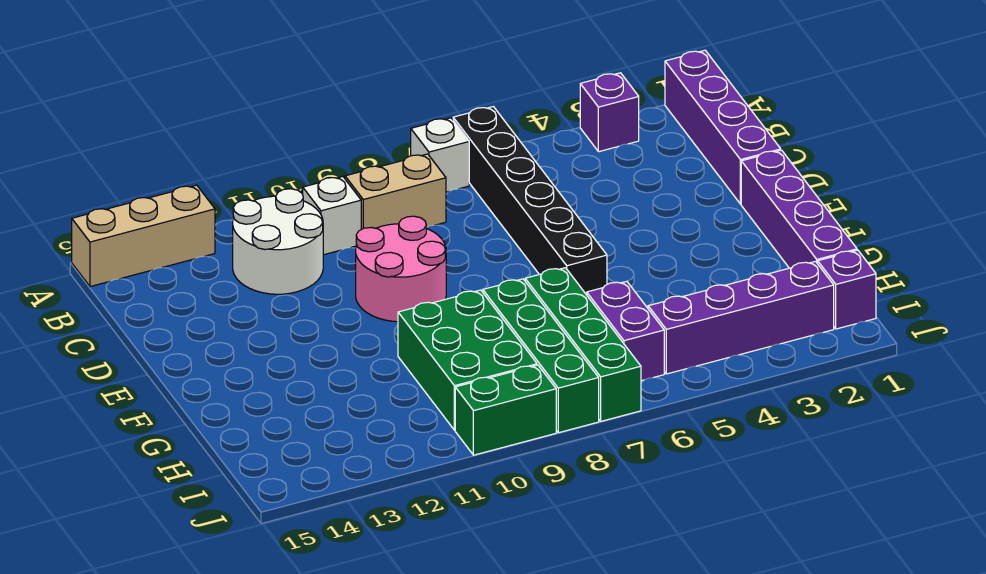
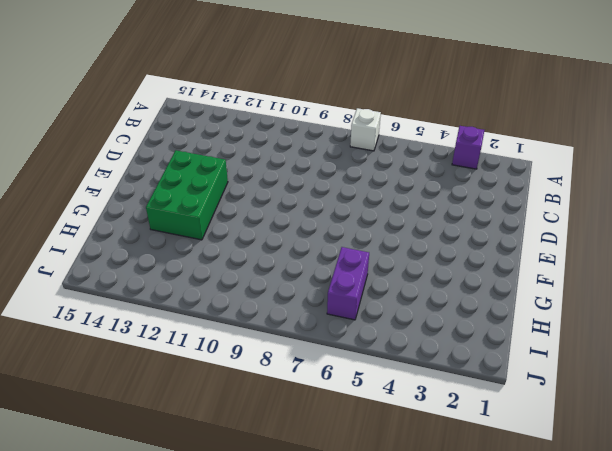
green brick E12:G13 level 1 -> green brick G9:I10 level 1
none -> purple brick A1:D1 level 1
none -> black brick A6:F6 level 1
none -> tan brick A13:A15 level 1

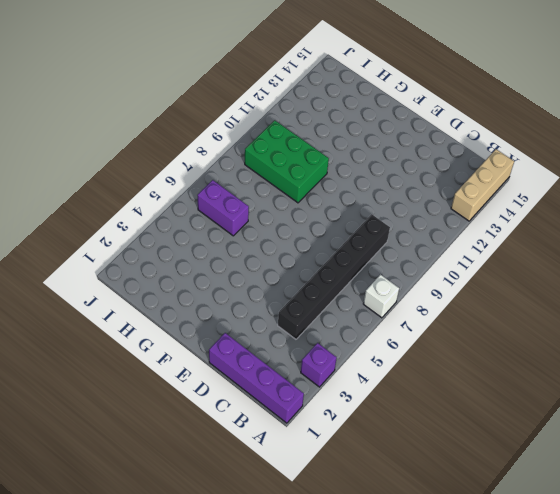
black brick C4:C9 level 1 -> black brick A6:F6 level 1
none -> tan brick B8:B9 level 1
none -> white brick B10 level 1
none -> white round brick B11:C12 level 1

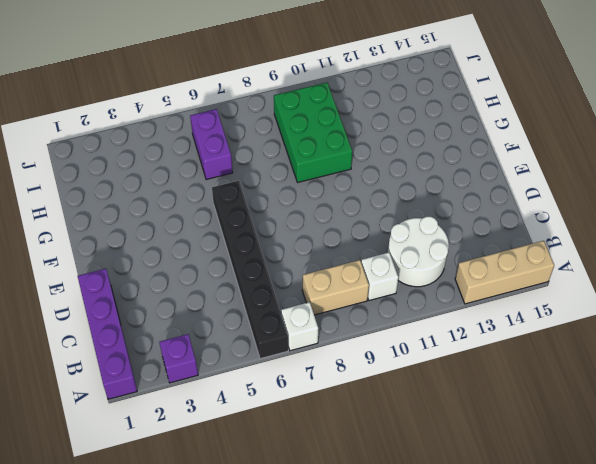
none -> pink round brick D9:E10 level 1
none -> purple brick E1:H1 level 1
none -> green brick G7:J7 level 1

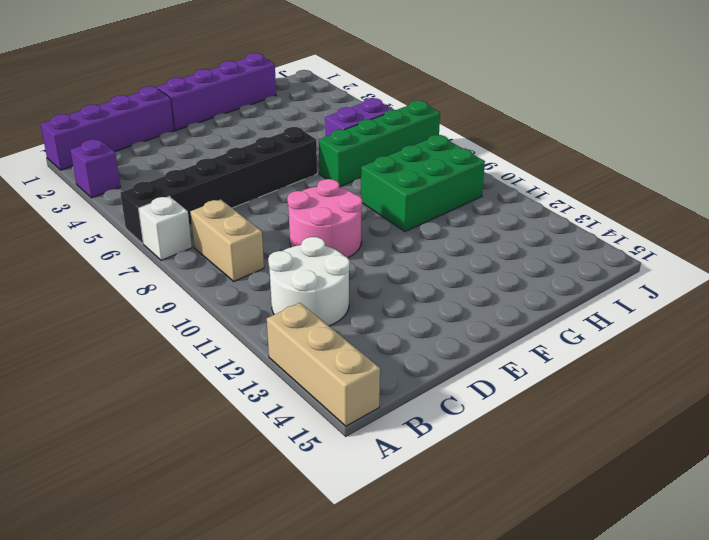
none -> white brick B10 level 1
none -> green brick G8:J8 level 1
none -> purple brick I1 level 1

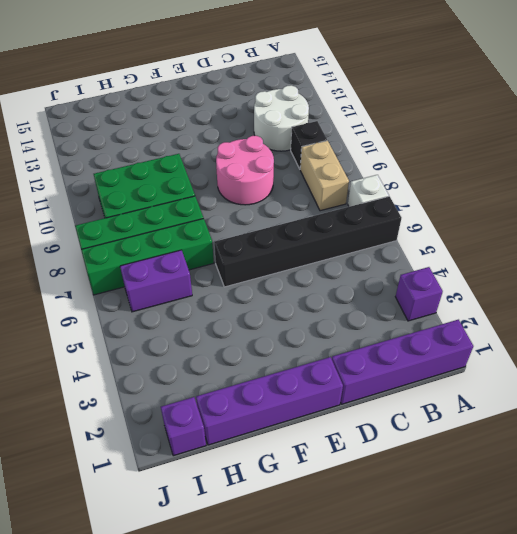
black brick B10 level 1 -> white brick B10 level 1
none -> tan brick A13:A15 level 1
none -> purple brick I2:I5 level 1
none -> green brick J9:J10 level 1

